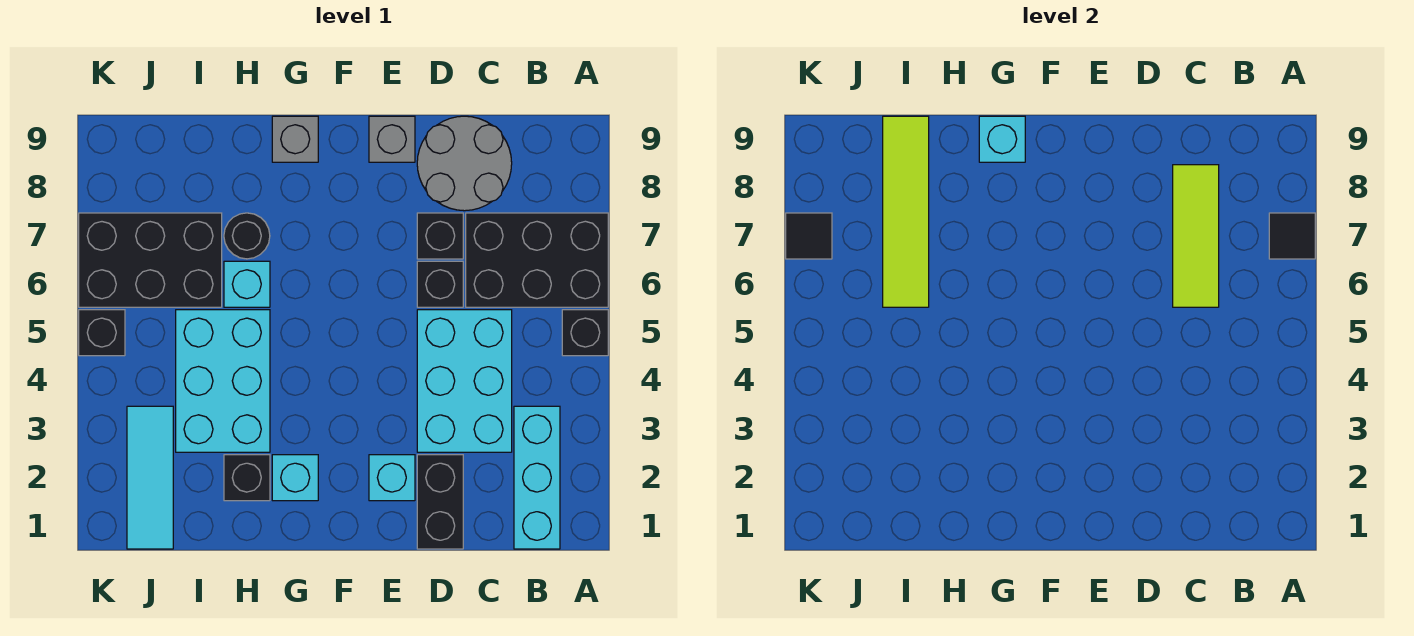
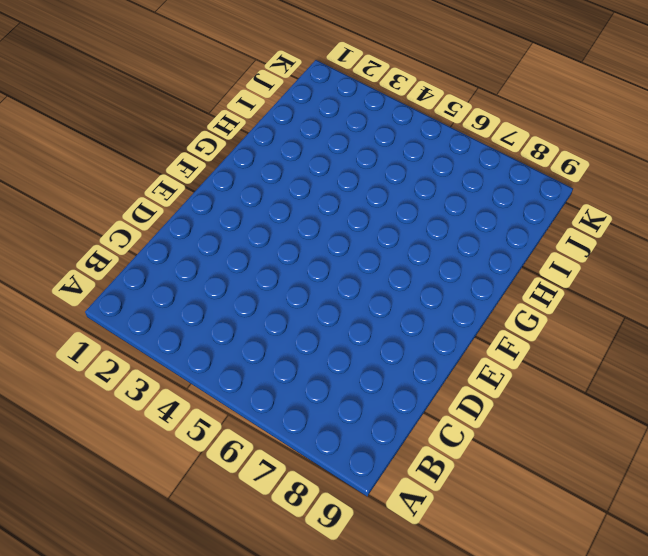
none -> black brick A5 level 1
none -> black brick A6:C7 level 1
none -> cyan brick B1:B3 level 1

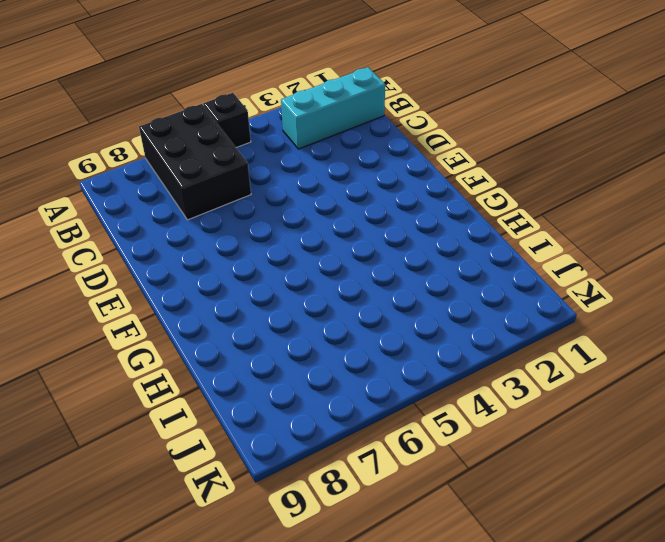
none -> cyan brick C3:D5 level 1
none -> grey round brick C8:D9 level 1
none -> black brick D1:D2 level 1

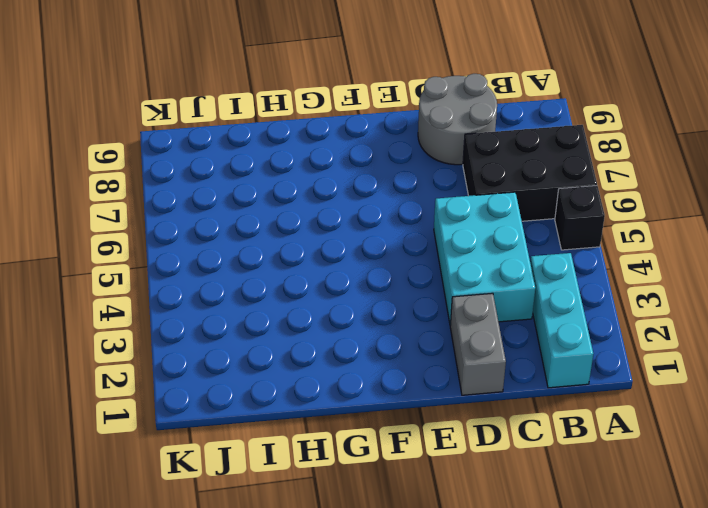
grey brick D1:D2 level 1 -> black brick D1:D2 level 1
none -> black brick D6 level 1
none -> black brick D7 level 1
none -> cyan brick E2 level 1

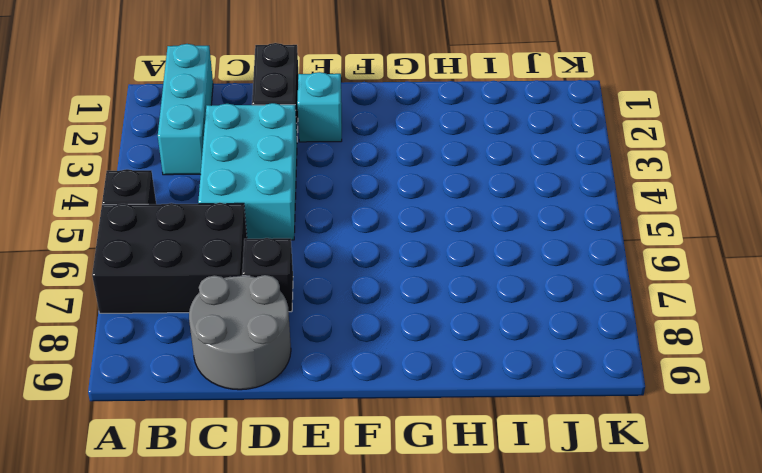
none -> black brick D6 level 1
none -> grey brick E9 level 1
none -> cyan brick G2 level 1

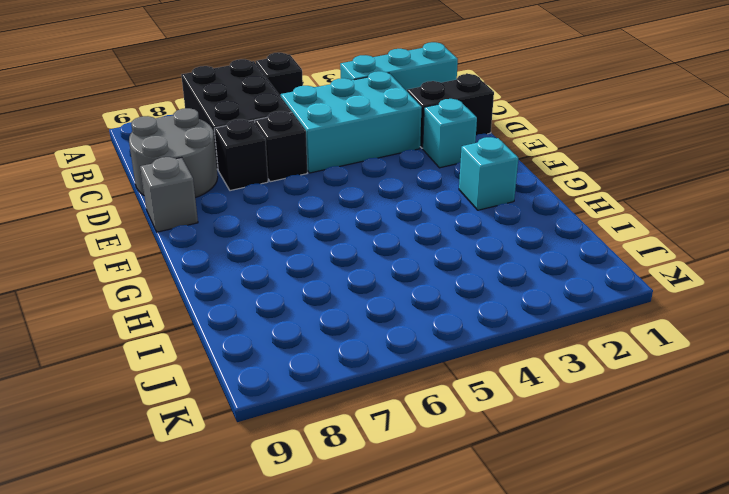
none -> grey brick G9 level 1
none -> black brick H2 level 1
none -> cyan brick H3:I5 level 1

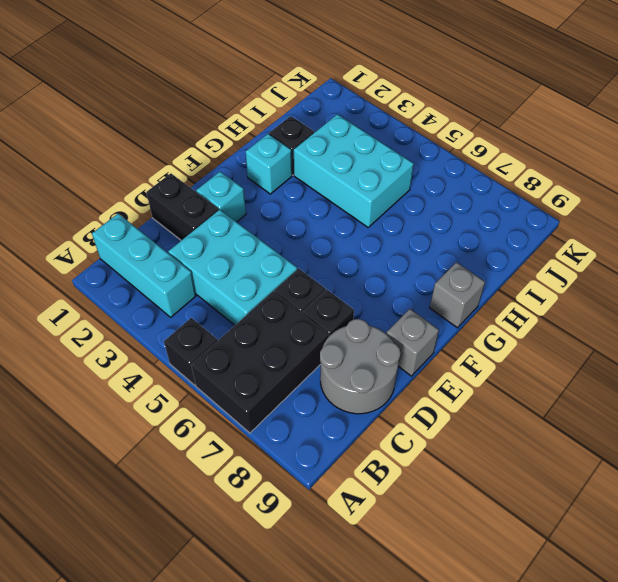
none -> cyan brick H6 level 1
none -> black round brick H7 level 1
none -> black brick I6:K7 level 1

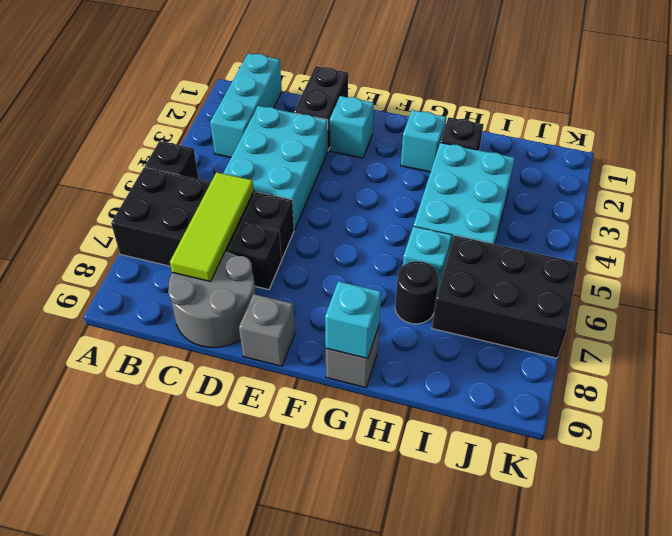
none -> cyan tile J1:J3 level 1
none -> black brick K5 level 1
none -> black tile A7 level 2

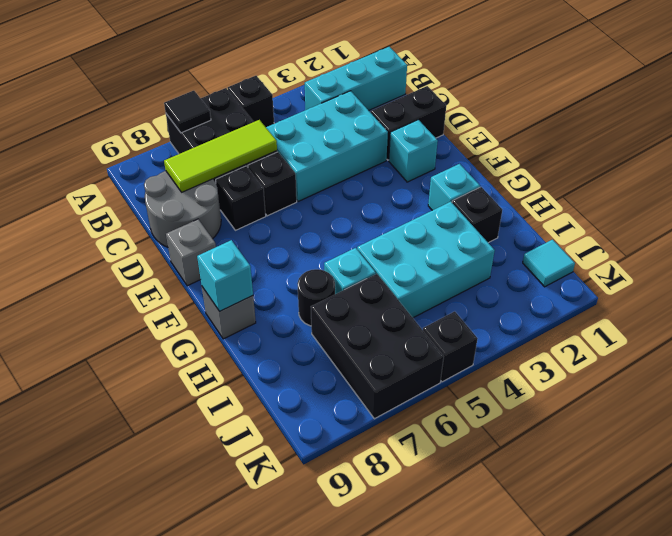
cyan tile J1 level 1 -> cyan tile J1:J3 level 1
none -> lime tile I6:I9 level 2
none -> black tile K7 level 2

